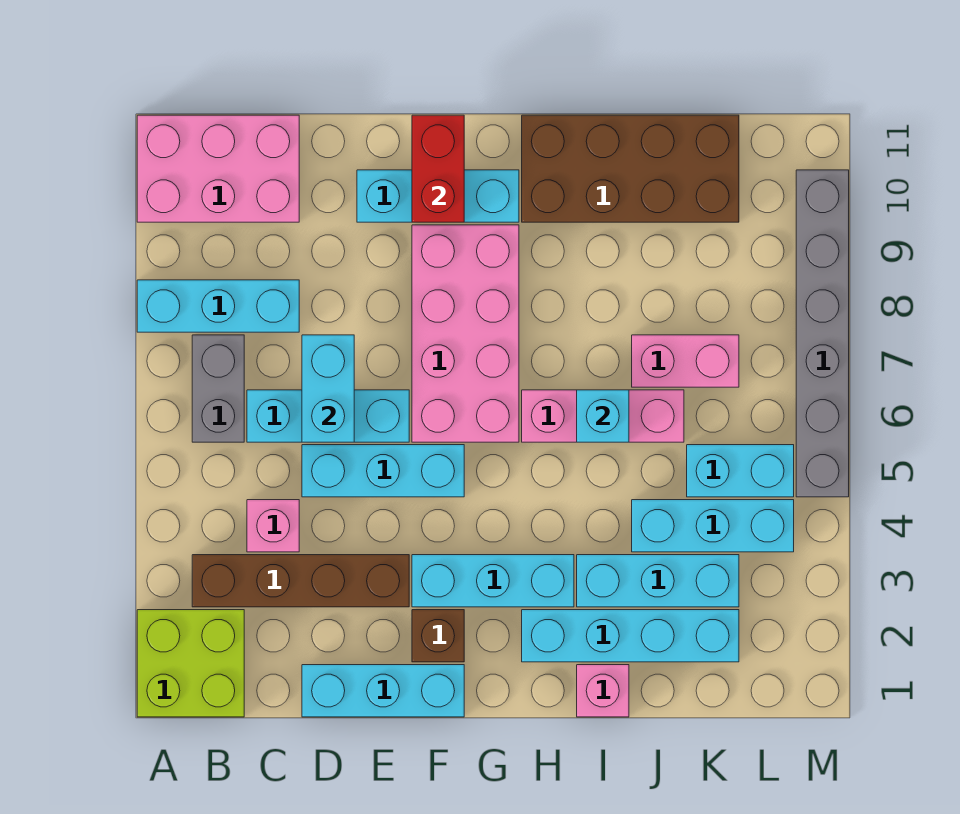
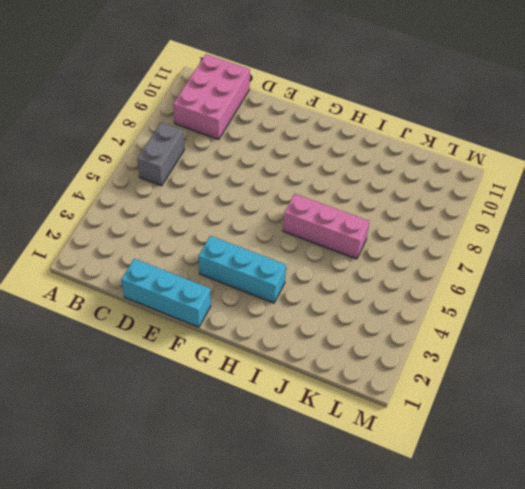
pink brick B9:C11 level 1 -> pink brick A10:C11 level 1
none -> lime brick A1:B2 level 1
none -> cyan brick A8:C8 level 1
none -> brown brick B3:E3 level 1

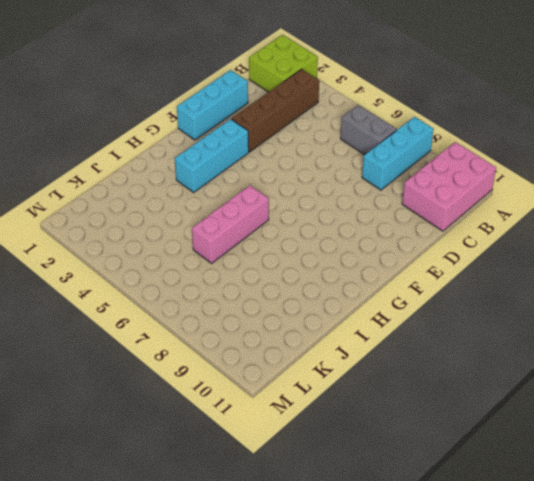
none -> pink brick C4 level 1
none -> cyan brick C6:E6 level 1
none -> cyan brick D5:F5 level 1

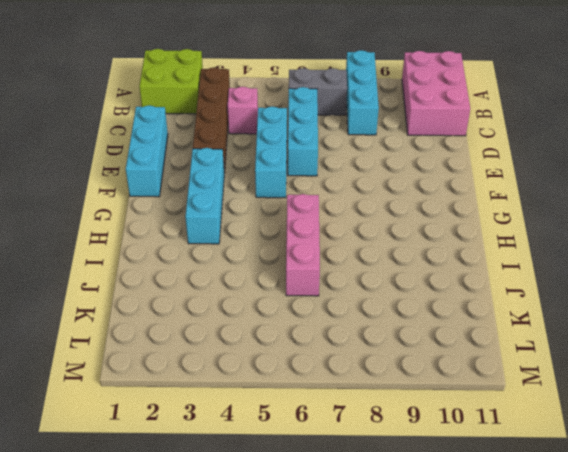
none -> cyan brick E10:G10 level 1
none -> brown brick F2 level 1
none -> pink brick F6:G9 level 1

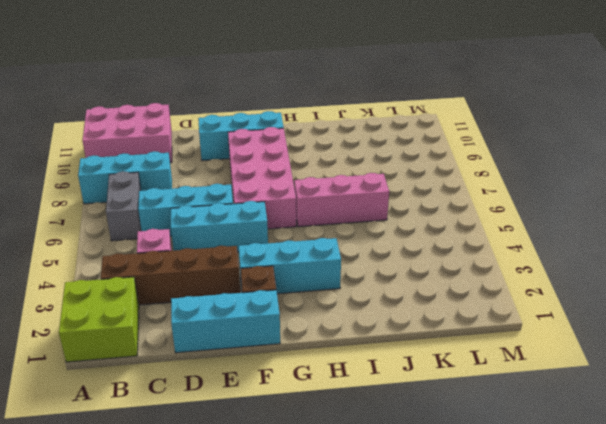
none -> cyan brick H2:K2 level 1
none -> brown brick H10:K11 level 1
none -> pink brick I1 level 1

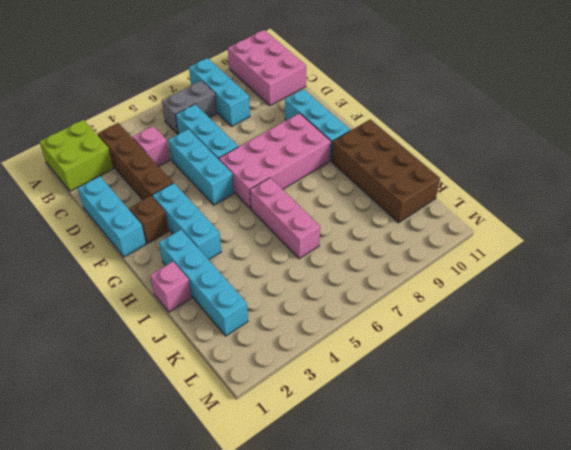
none -> cyan brick I3:K3 level 1
none -> cyan brick J4:L4 level 1
none -> pink brick J7:K7 level 1

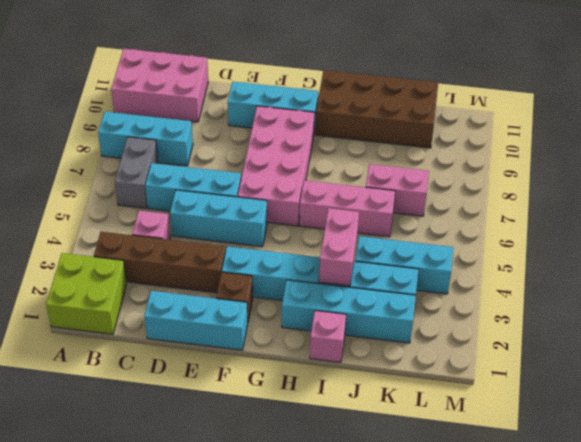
pink brick I3:I4 level 2 -> none
none -> cyan brick K5:L5 level 1
none -> grey brick M5:M10 level 1
none -> cyan brick D6:D7 level 2

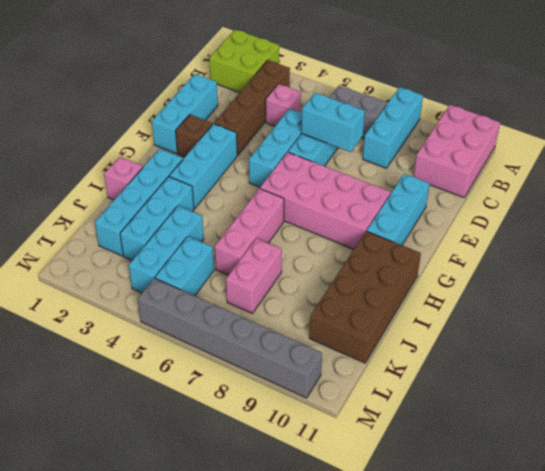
none -> red brick F10:F11 level 2
none -> cyan brick I6 level 2

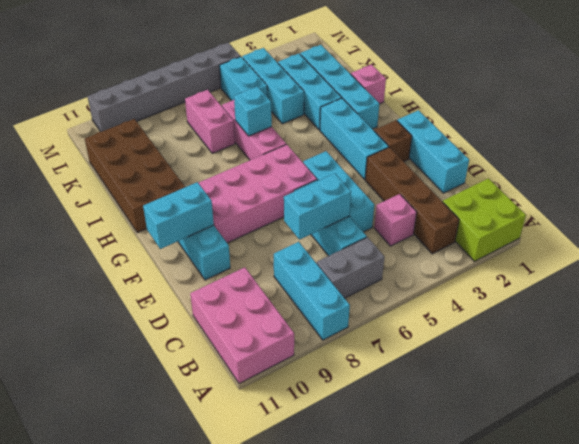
cyan brick F10:F11 level 2 -> red brick F10:F11 level 2

